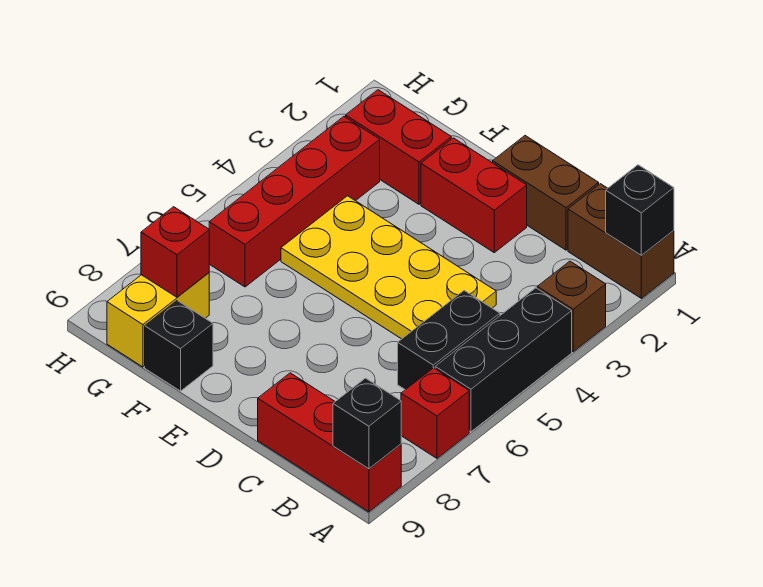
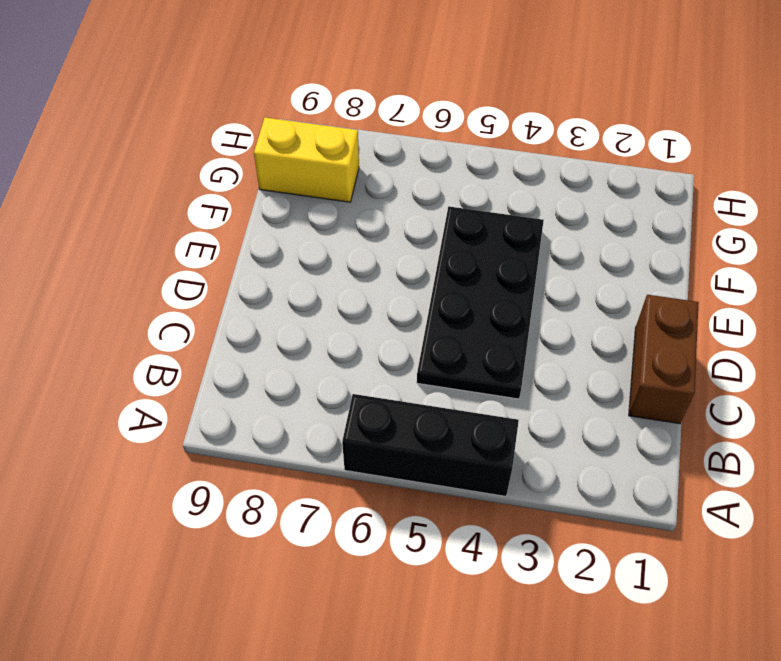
black plate C4:F5 level 1 -> yellow plate C4:F5 level 1
none -> brown brick A1:B1 level 1
none -> brown brick A3 level 1
none -> red brick A7 level 1

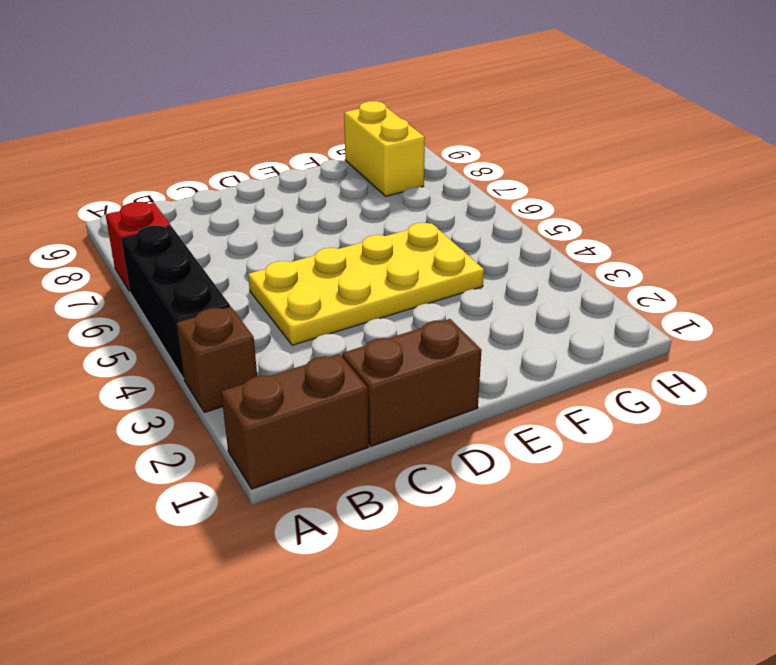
none -> red brick A9:C9 level 1
none -> black brick B5:B6 level 1
none -> red brick D2:E2 level 1

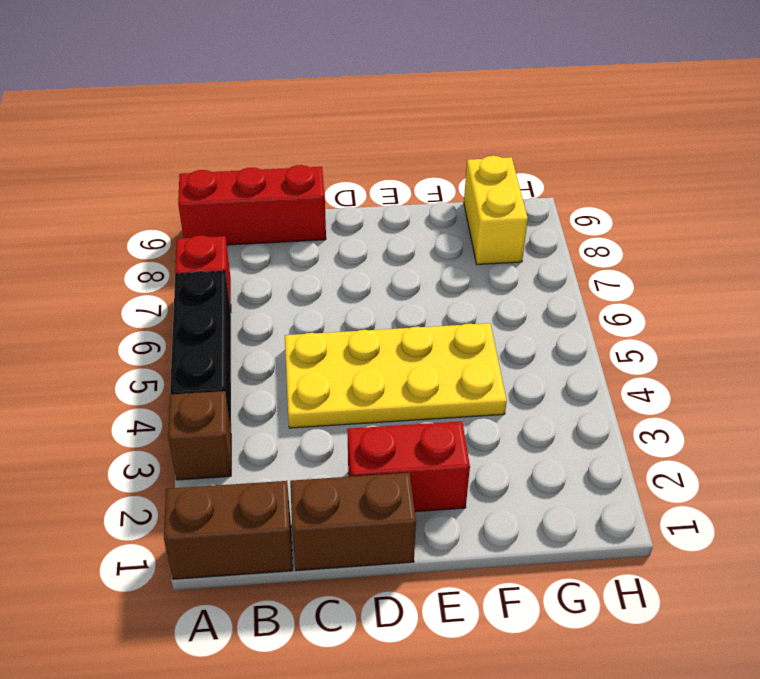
none -> black brick B5:B6 level 1
none -> red brick F2:G2 level 1
none -> black brick F9 level 1

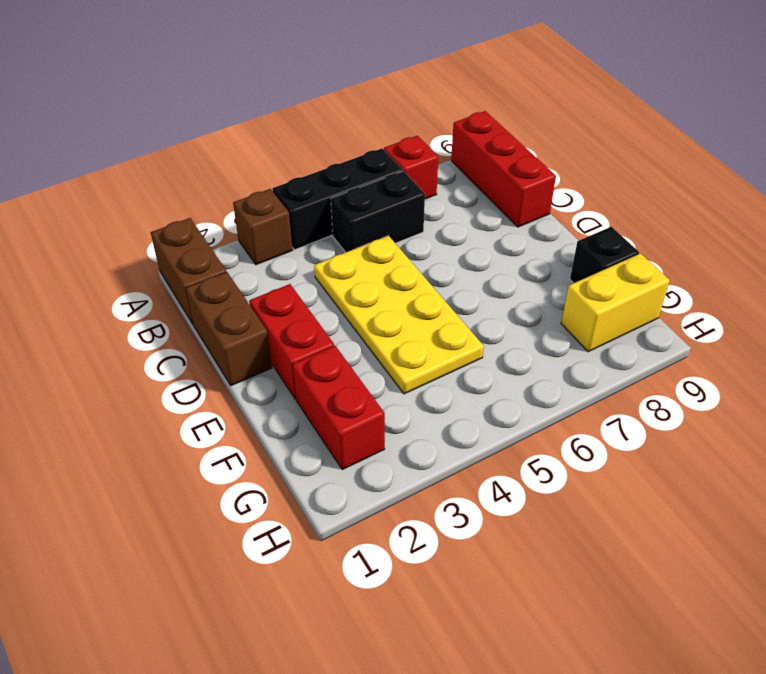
none -> red brick G3:G6 level 1
none -> black brick A1 level 2
none -> black brick A9 level 2

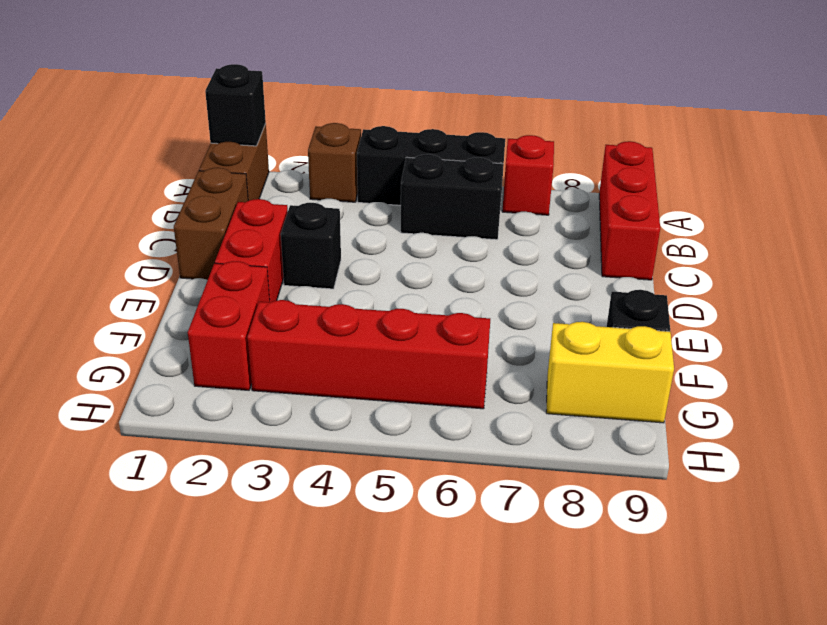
black brick D3 level 1 -> black brick A9 level 2
none -> yellow plate C4:F5 level 1
none -> red brick G8 level 2

